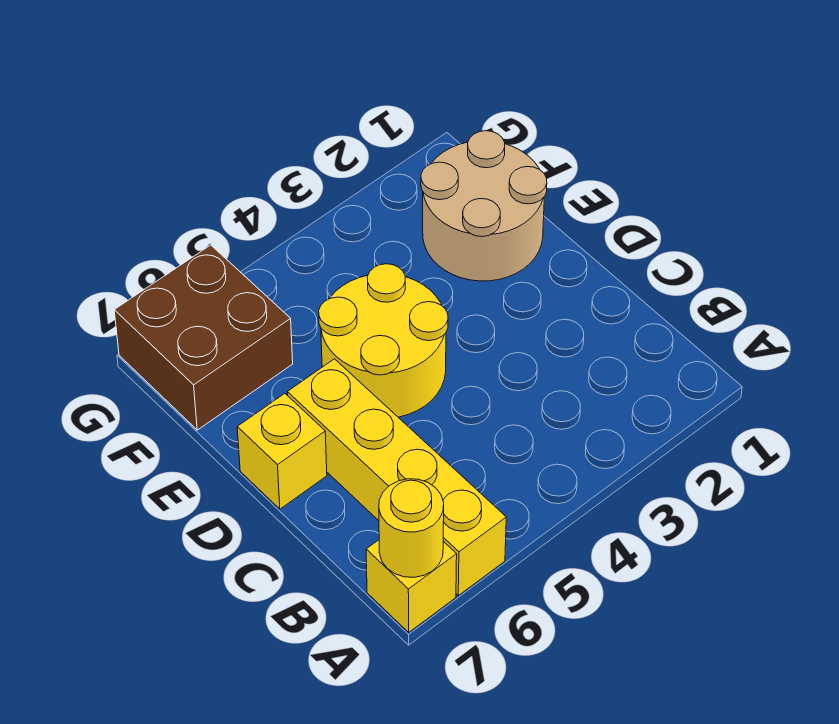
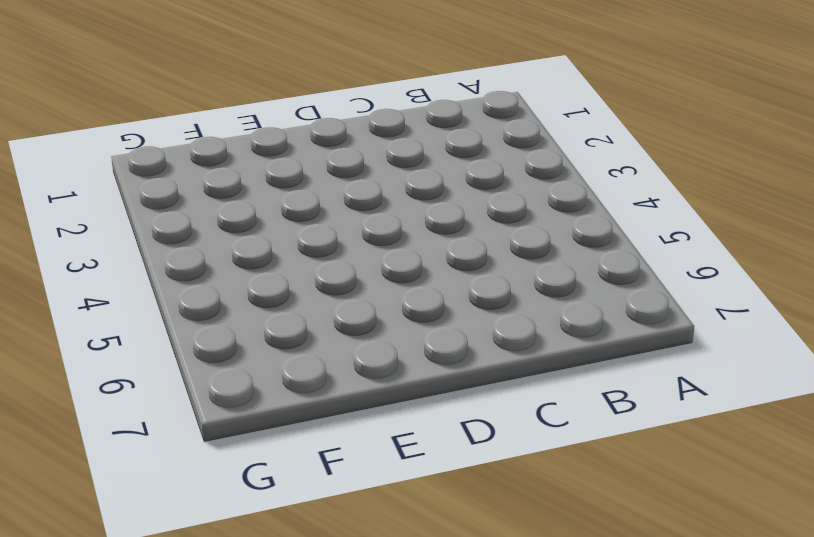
none -> yellow brick A6:D6 level 1
none -> yellow brick A7 level 1

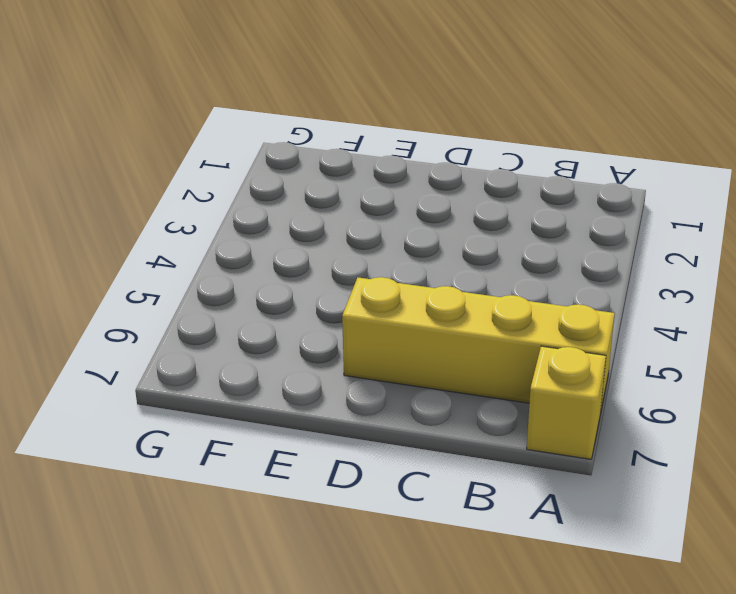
none -> yellow round brick D4:E5 level 1
none -> yellow brick D7 level 1

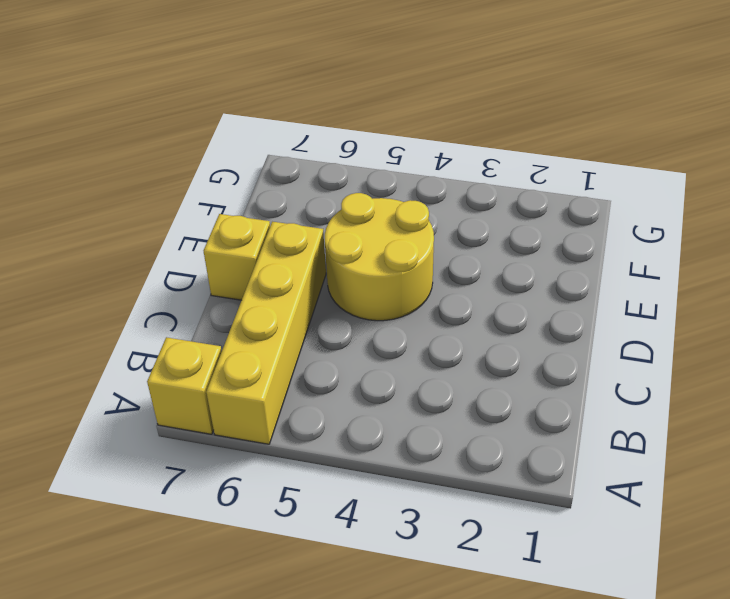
none -> tan round brick E1:F2 level 1
none -> brown brick F6:G7 level 1

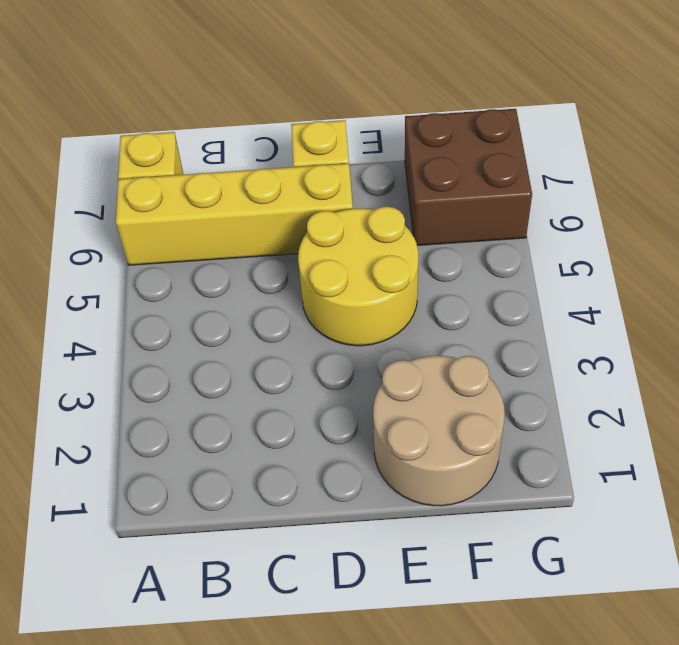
none -> yellow round brick A7 level 2

